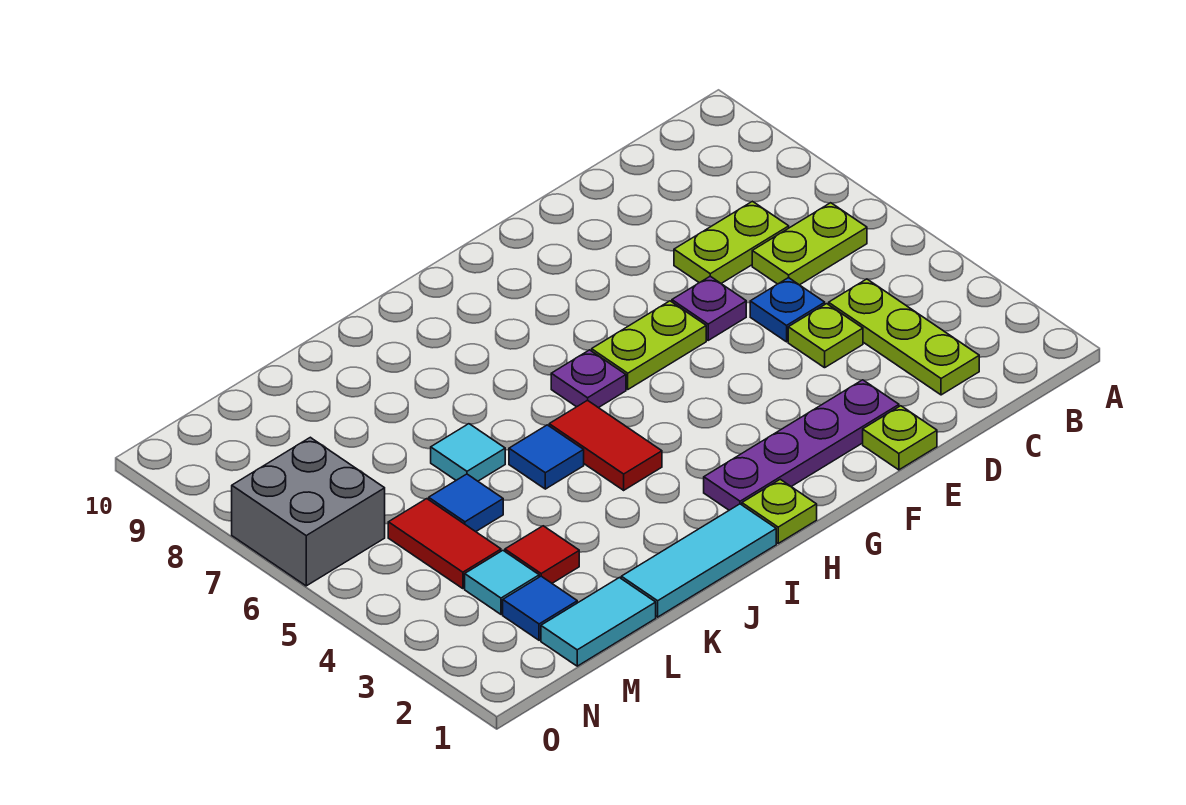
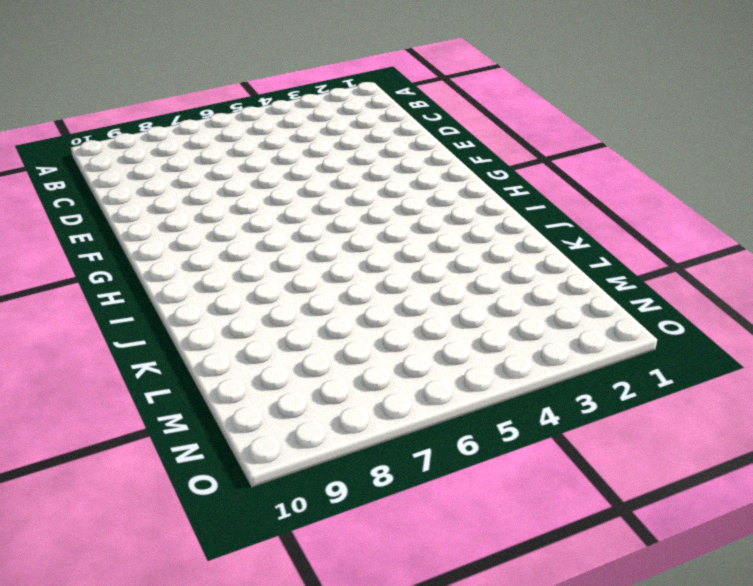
none -> lime plate B6:C6 level 1
none -> lime plate C2:C4 level 1
none -> lime plate C7:D7 level 1

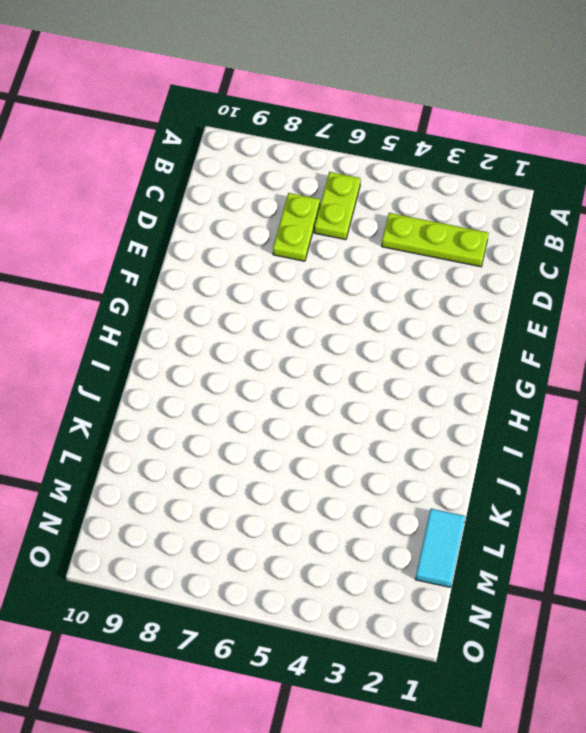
none -> lime plate D4 level 1
none -> blue plate D5 level 1
none -> lime plate E1 level 1

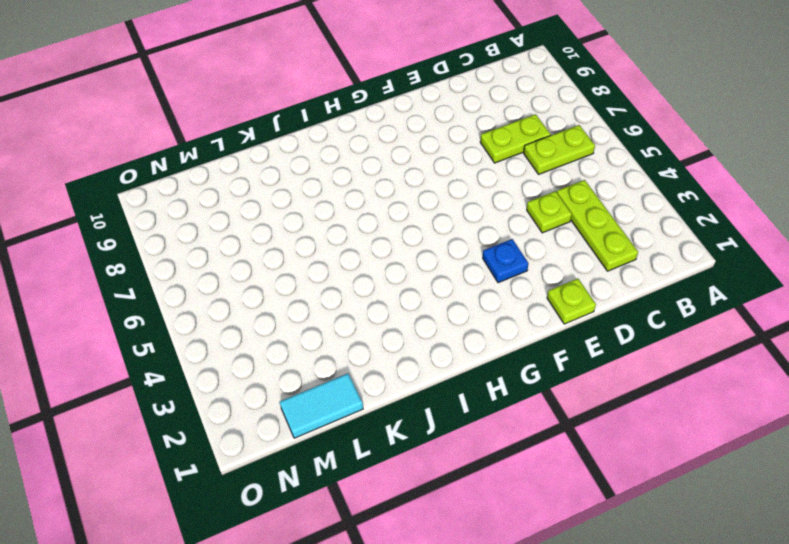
blue plate F3 level 1 -> blue plate D5 level 1
none -> purple plate E2:H2 level 1
none -> purple plate E6 level 1
none -> lime plate F6:G6 level 1

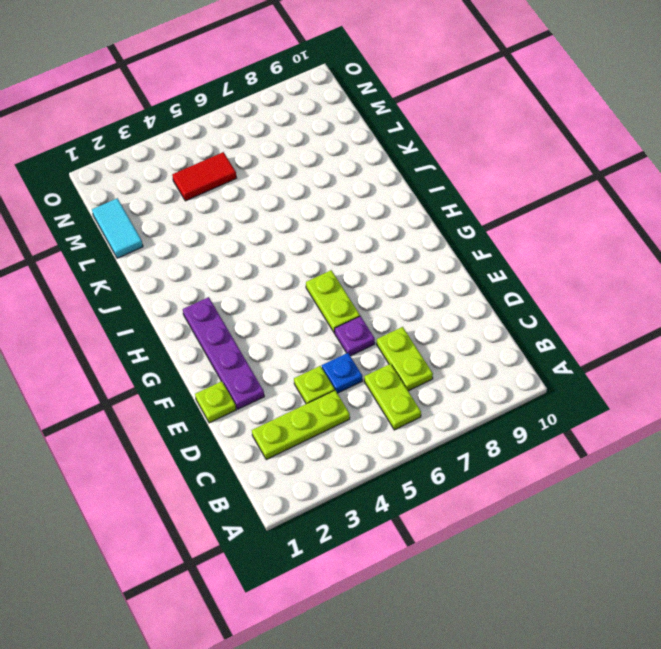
none -> lime plate H1 level 1
none -> purple plate H6 level 1
none -> cyan tile I1:K1 level 1

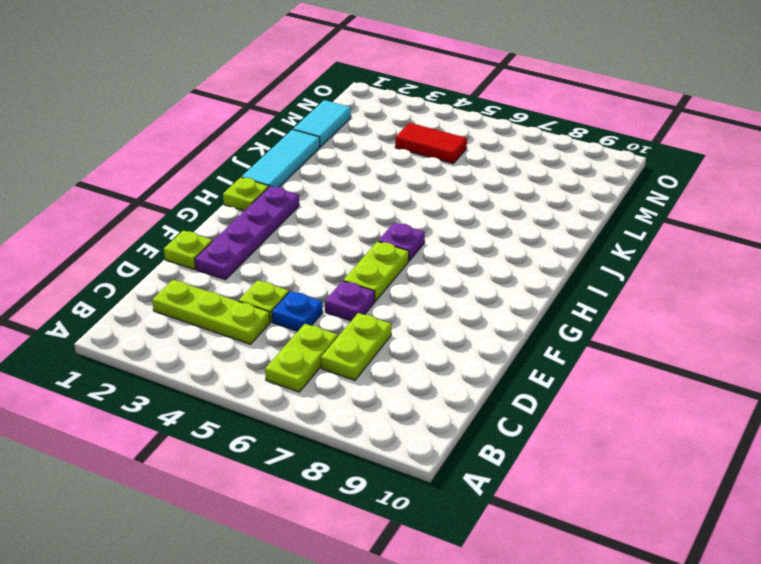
none -> red tile I4:I5 level 1
none -> blue tile J5 level 1
none -> cyan tile K6 level 1

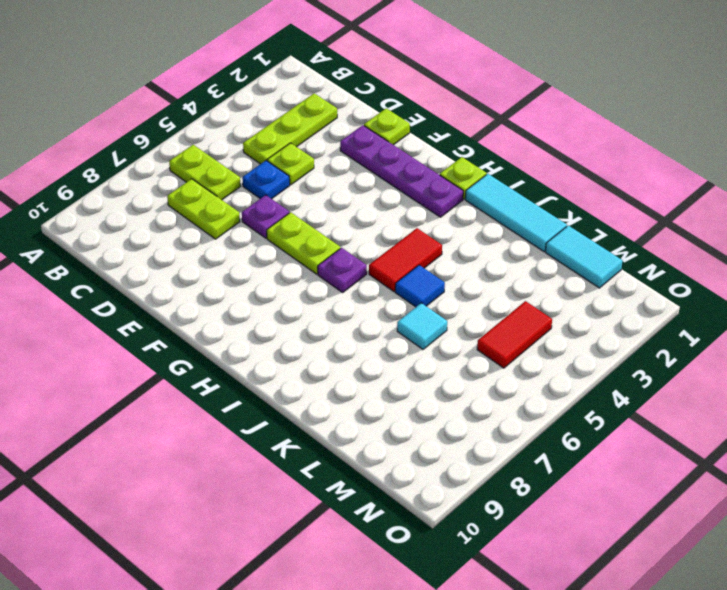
none -> red tile L3 level 1
none -> blue tile L5 level 1
none -> blue tile M2 level 1

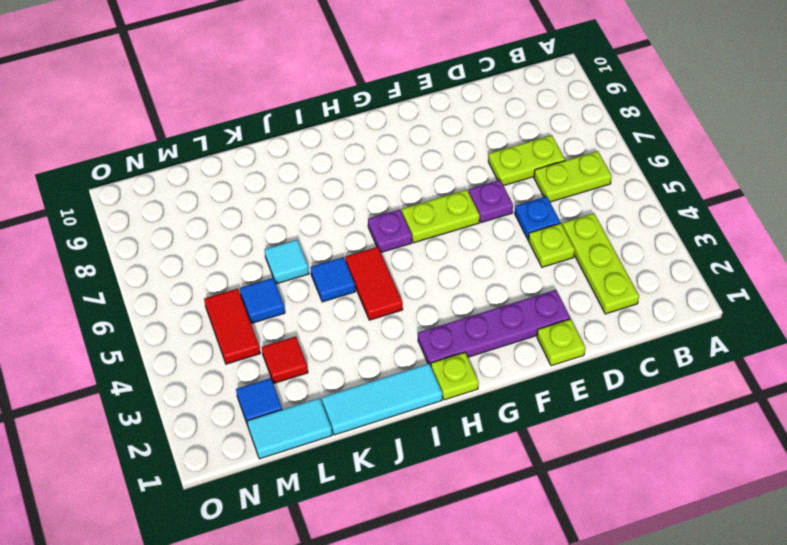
none -> cyan tile M3 level 1
none -> grey brick N6:O7 level 1

